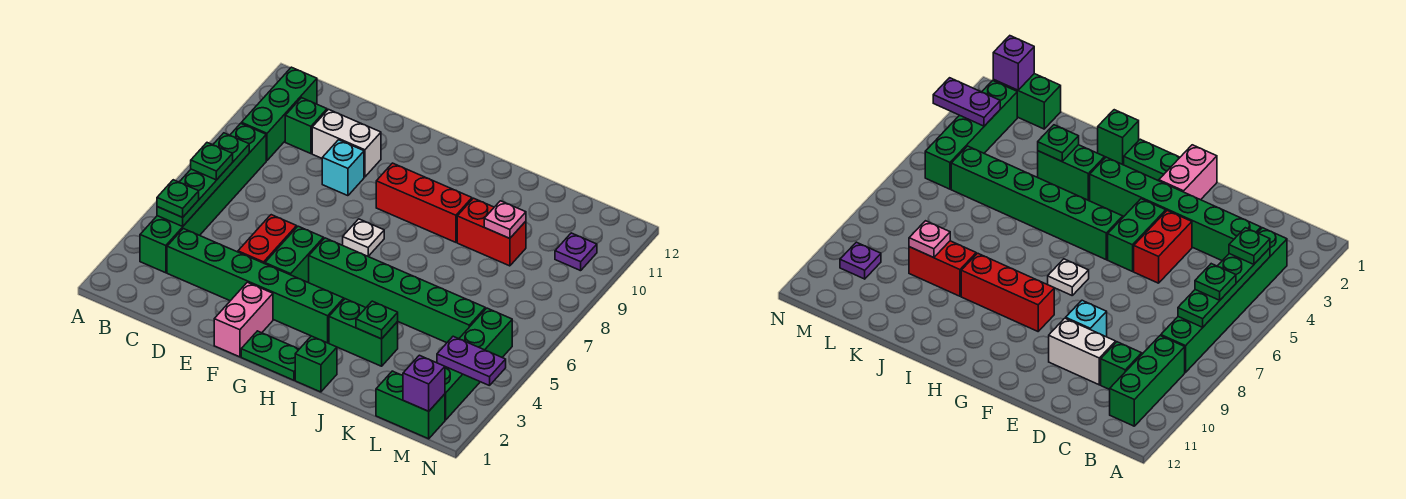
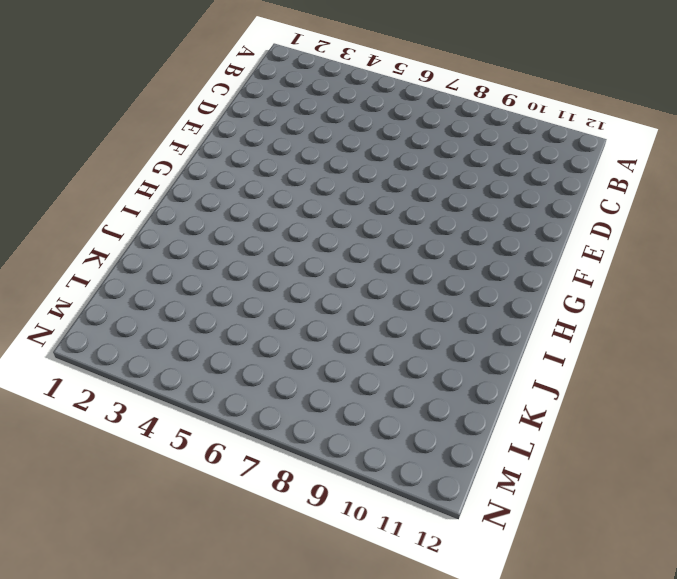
none -> green brick B3:B8 level 1
none -> green brick B9:B11 level 1
none -> green brick C3:H3 level 1

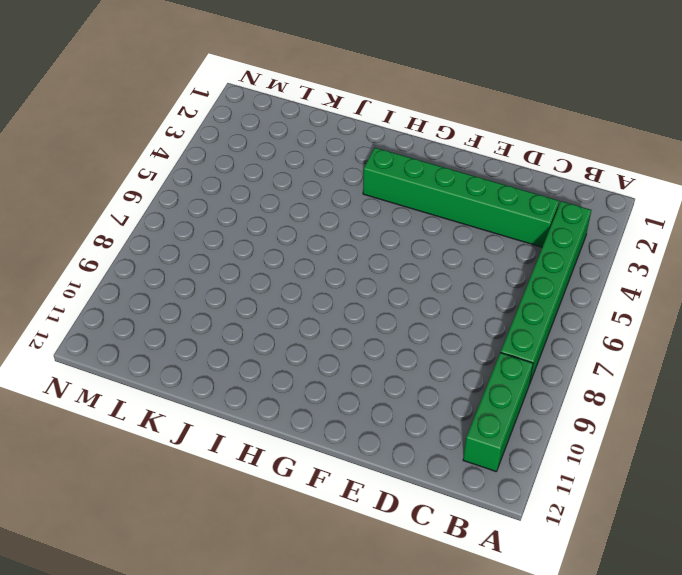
none -> green brick C10 level 1
none -> white brick D10:E10 level 1
none -> red brick E4:E5 level 1

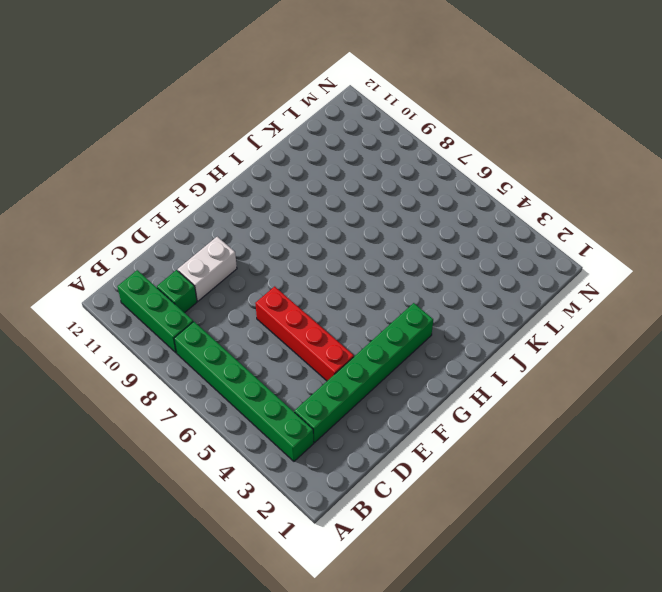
red brick E4:E7 level 1 -> red brick E4:E5 level 1
none -> cyan brick E9 level 1
none -> pink brick F1:F2 level 1
none -> green brick F4:F5 level 1

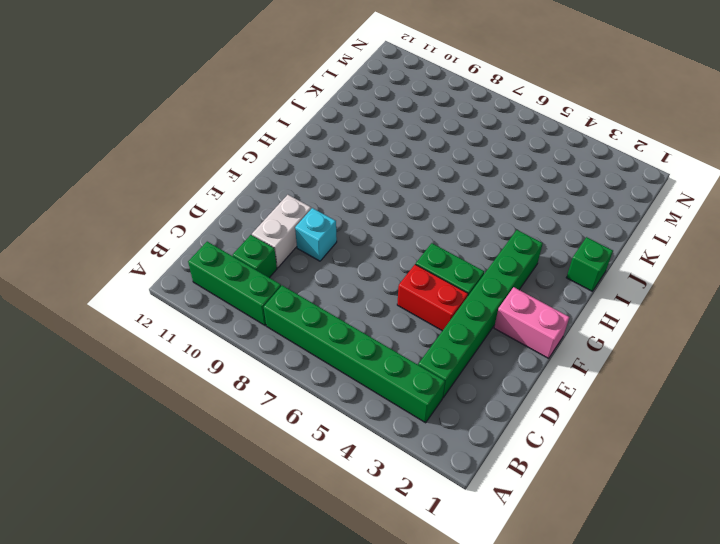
none -> green plate G1:H1 level 1
none -> green brick G5:L5 level 1
none -> white plate G7 level 1

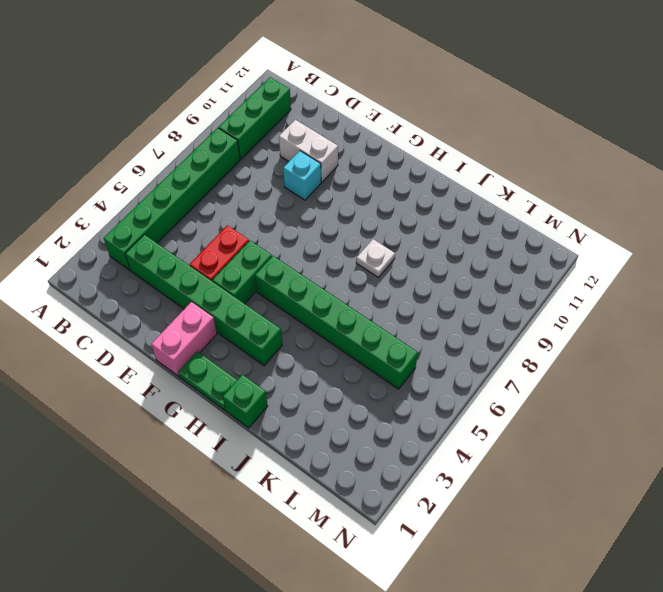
white plate I8 level 1 -> white plate G7 level 1
none -> green brick C10 level 1
none -> red brick G9:I9 level 1
none -> green brick I3:J3 level 1

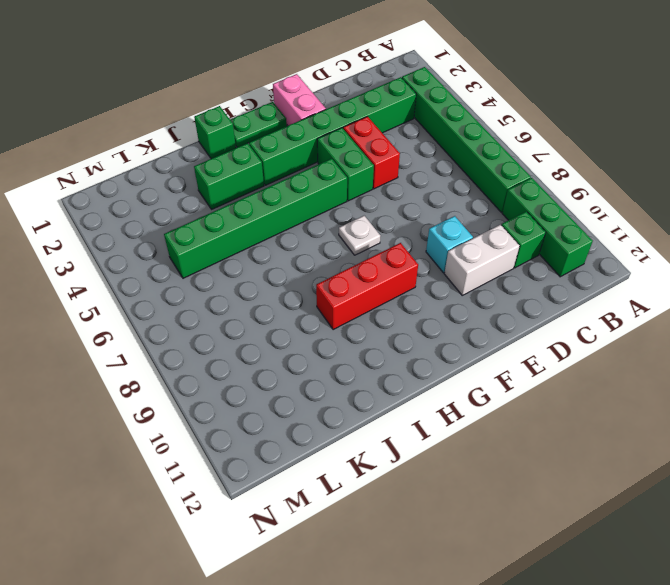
none -> red brick J9:K9 level 1
none -> green brick L1:M1 level 1
none -> green brick M2:M5 level 1

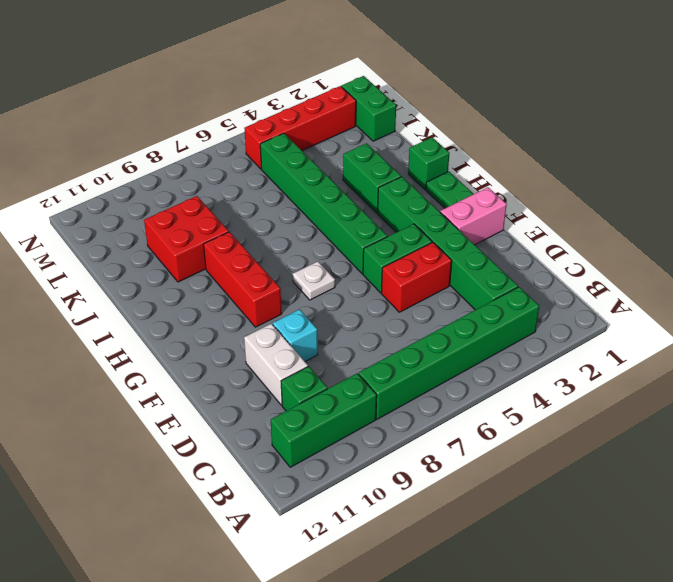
red brick J9:K10 level 1 -> red brick J9:K9 level 1
red brick M2:M5 level 1 -> green brick M2:M5 level 1
none -> purple plate M10 level 1
none -> green plate B4:B7 level 2
none -> green plate J3 level 2

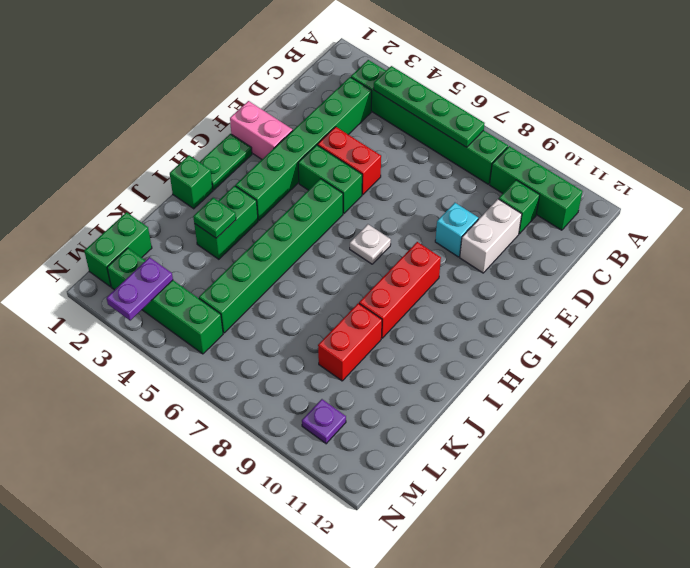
none -> pink plate K9 level 2
none -> purple brick M1 level 2
none -> green plate B4 level 3

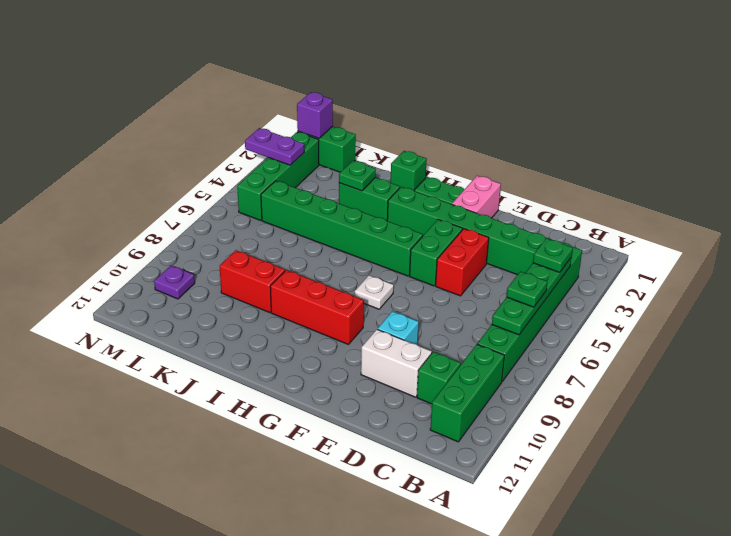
none -> pink plate K9 level 2

